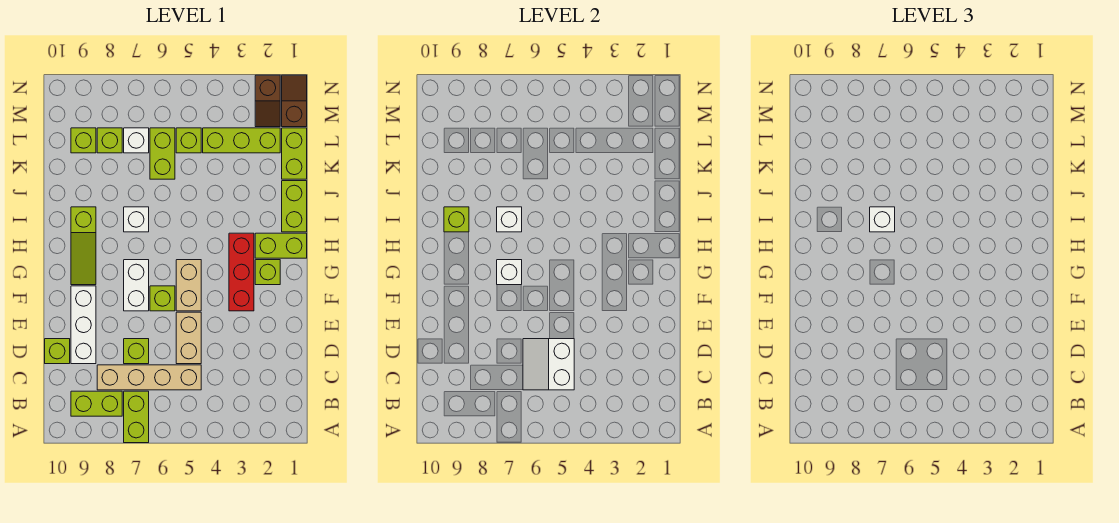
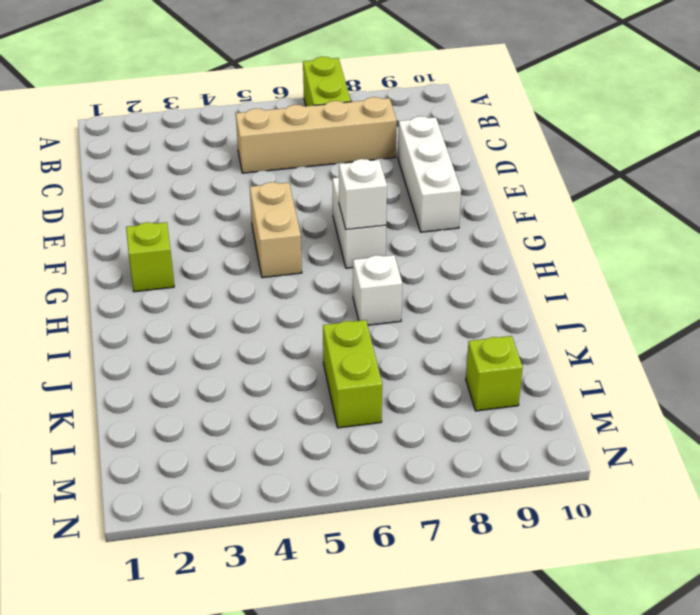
none -> lime brick B8:B9 level 1
none -> tan brick D5:E5 level 1
none -> lime brick D7 level 1
none -> lime brick D10 level 1

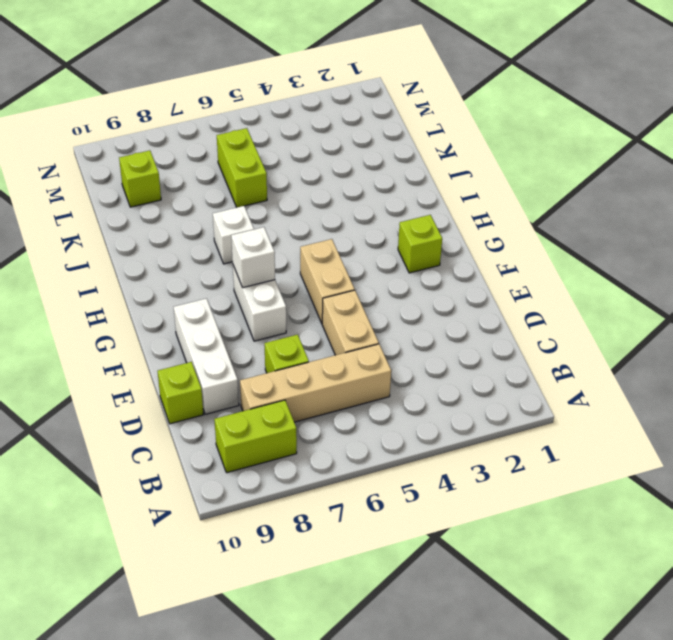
none -> lime brick A7:B7 level 1
none -> red brick F3:H3 level 1
none -> lime brick F6 level 1
none -> lime slope G9:I9 level 1 top I

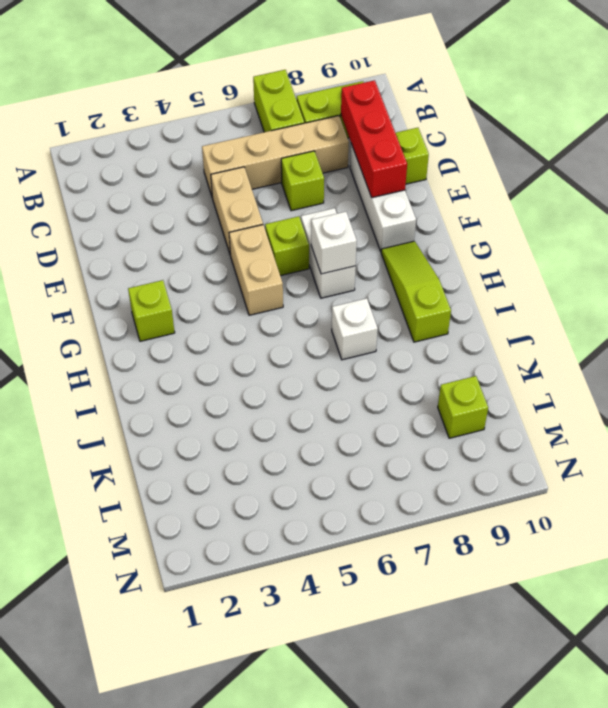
red brick C9:E9 level 2 -> red brick F3:H3 level 1
none -> lime brick H1:H2 level 1
none -> lime brick I1:J1 level 1
none -> lime brick K1:L1 level 1
none -> lime brick K6:L6 level 1

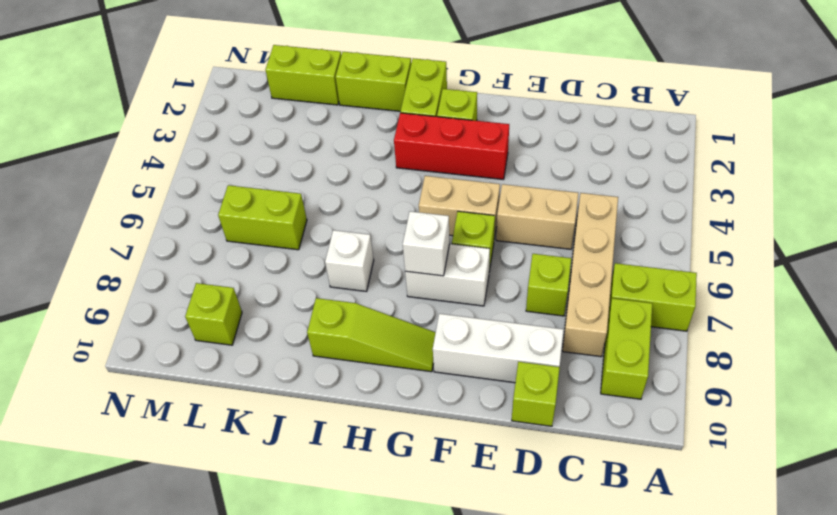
none -> lime brick L2:L4 level 1
none -> lime brick L5 level 1
none -> white brick L7 level 1
none -> lime brick L8 level 1

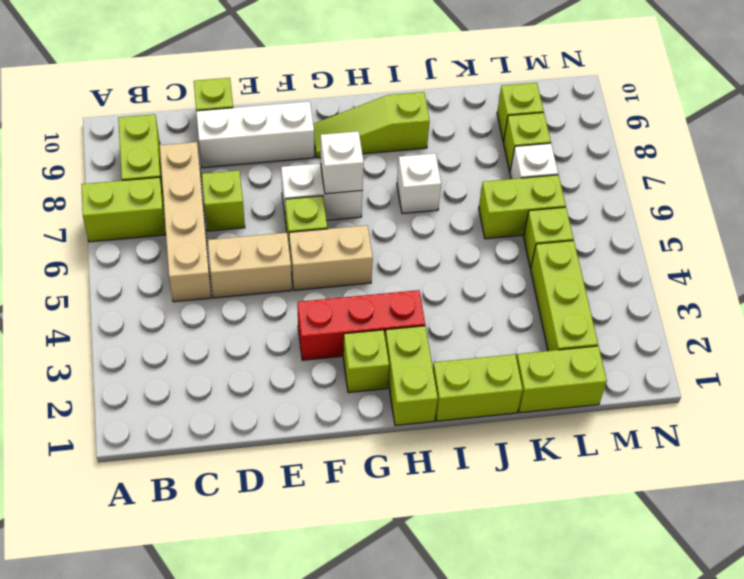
none -> brown slope M1:N1 level 1 top M
none -> brown slope M2:N2 level 1 top N
none -> white slope C5:D6 level 2 top 5
none -> white brick I7 level 2

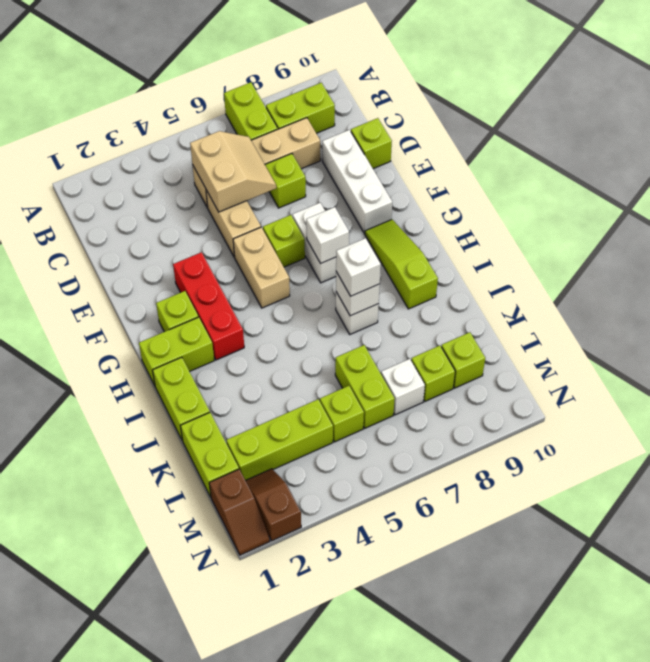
tan slope C5:D6 level 2 top 5 -> white slope C5:D6 level 2 top 5
none -> lime brick I9 level 2

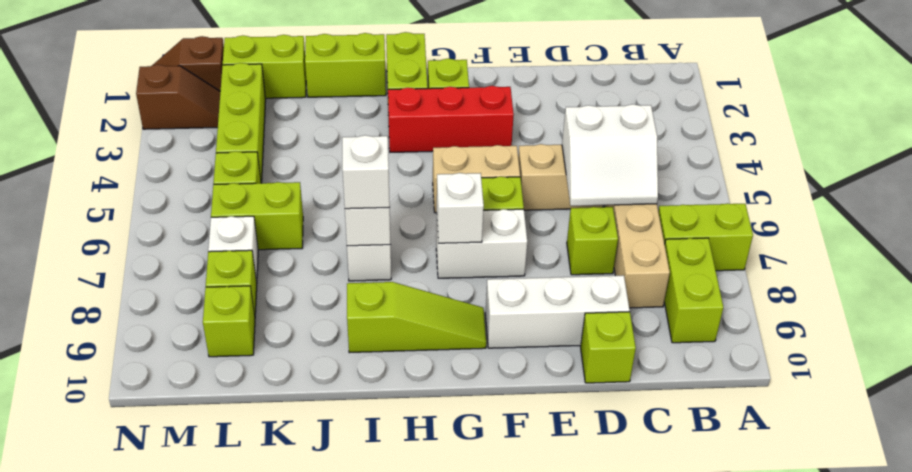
none -> lime brick I9 level 2

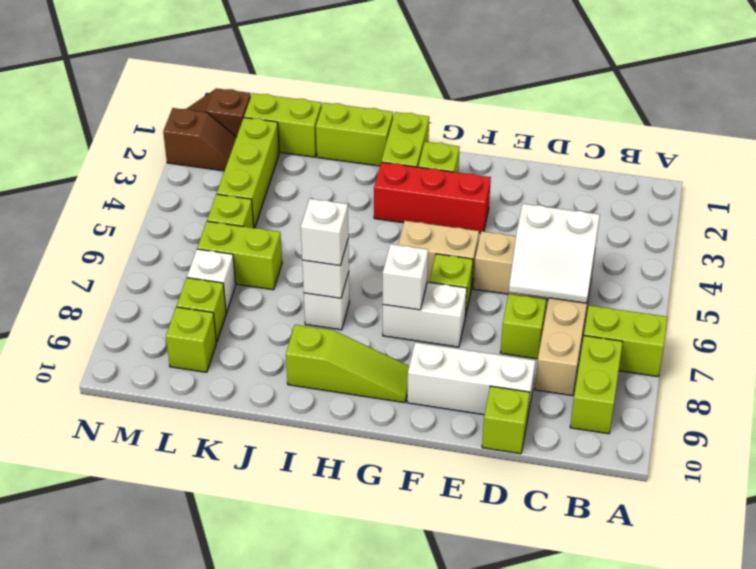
none -> lime brick I9 level 2

